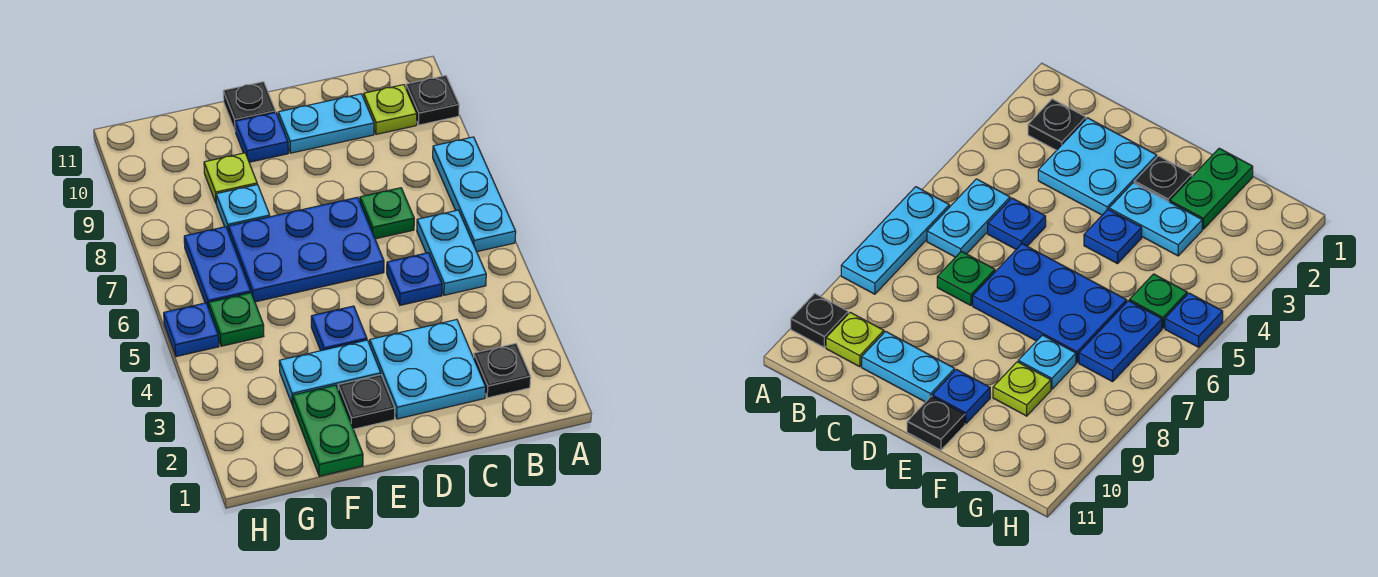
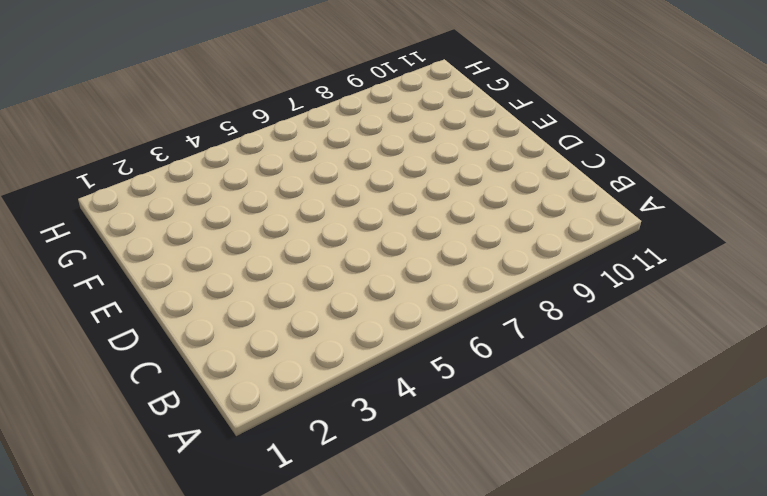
none -> cyan plate A6:A8 level 1
none -> black plate A10 level 1
none -> black plate B2 level 1

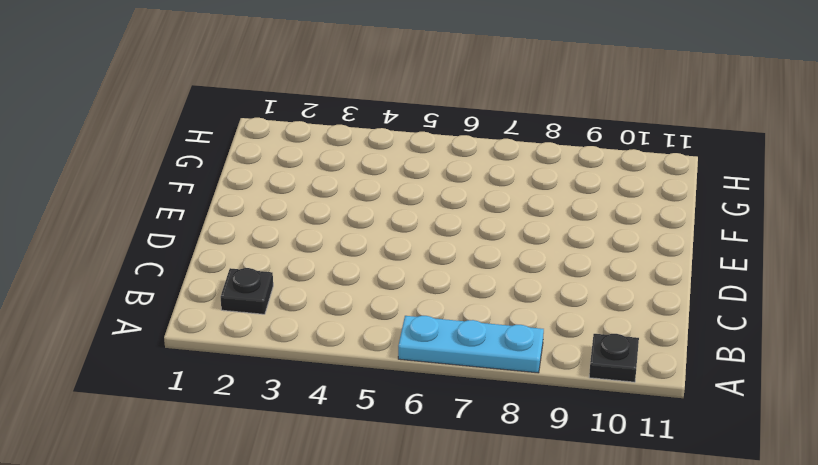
none -> cyan plate B5:B6 level 1
none -> lime plate B10 level 1
none -> cyan plate C2:D3 level 1

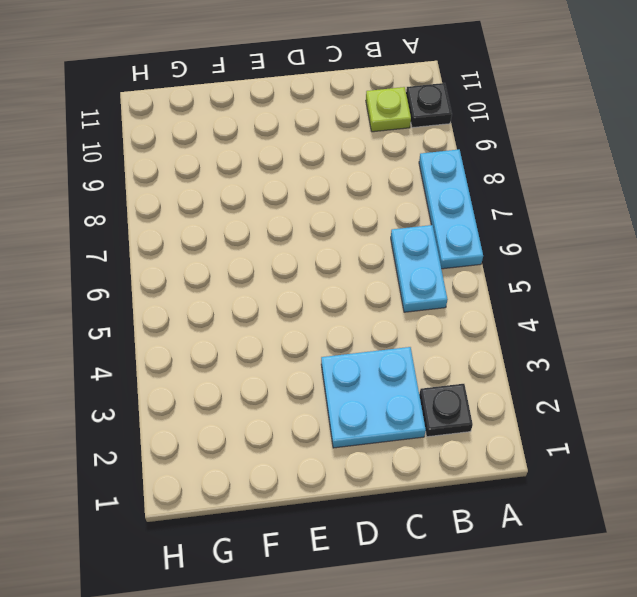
none -> blue plate C5 level 1
none -> green plate C7 level 1
none -> cyan plate C10:D10 level 1

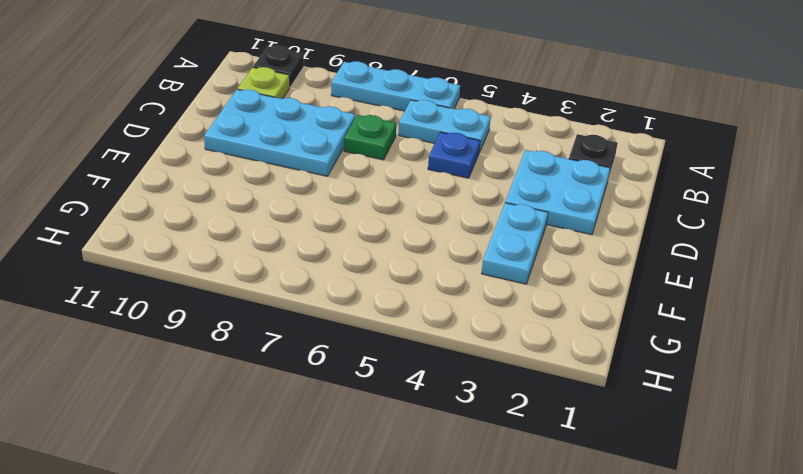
cyan plate C8:D10 level 1 -> cyan plate C10:D10 level 1
none -> blue plate D6:F7 level 1
none -> black plate E2 level 1
none -> blue plate E4 level 1

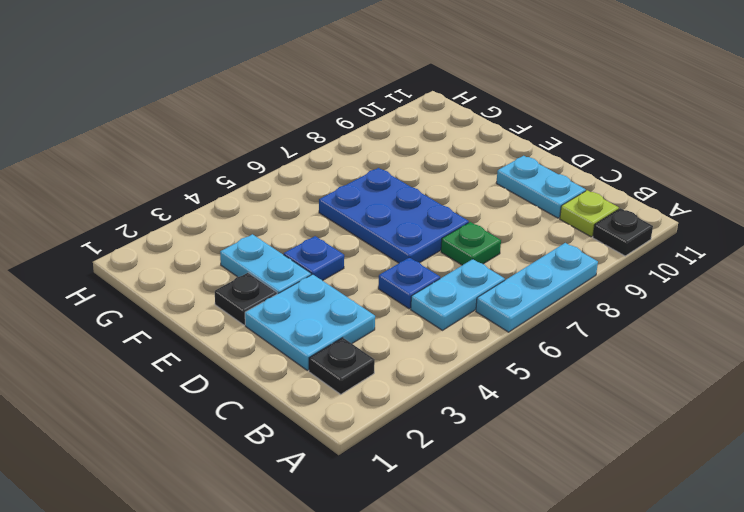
none -> blue plate E10 level 1
none -> black plate E11 level 1
none -> green plate F1:F2 level 1

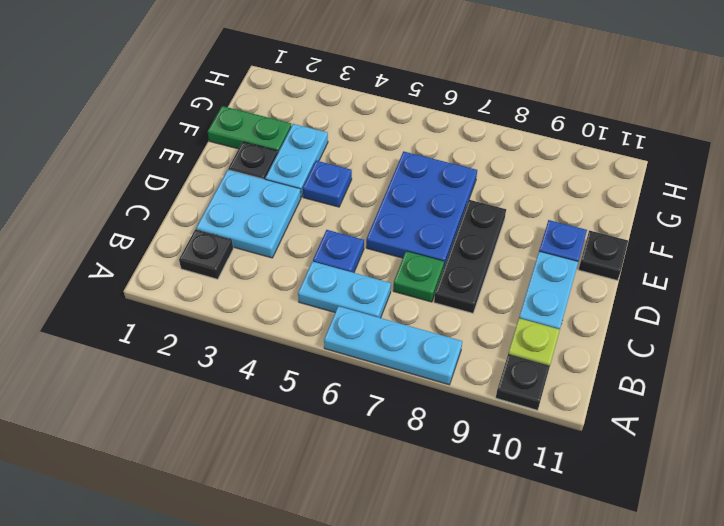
black plate C8:E8 level 1 -> none
none -> cyan plate F8 level 1
none -> lime plate F9 level 1
none -> green plate G5 level 1

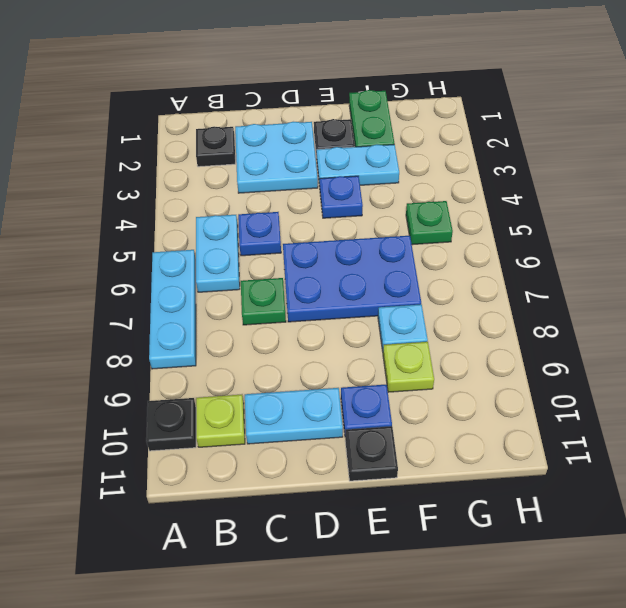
none -> blue plate G6:G7 level 1
none -> blue plate H5 level 1

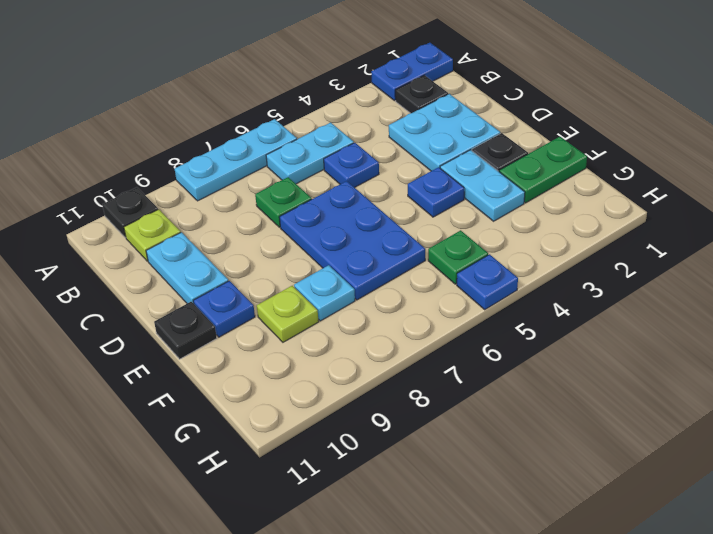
blue plate A1:A2 level 1 -> blue plate G6:G7 level 1

